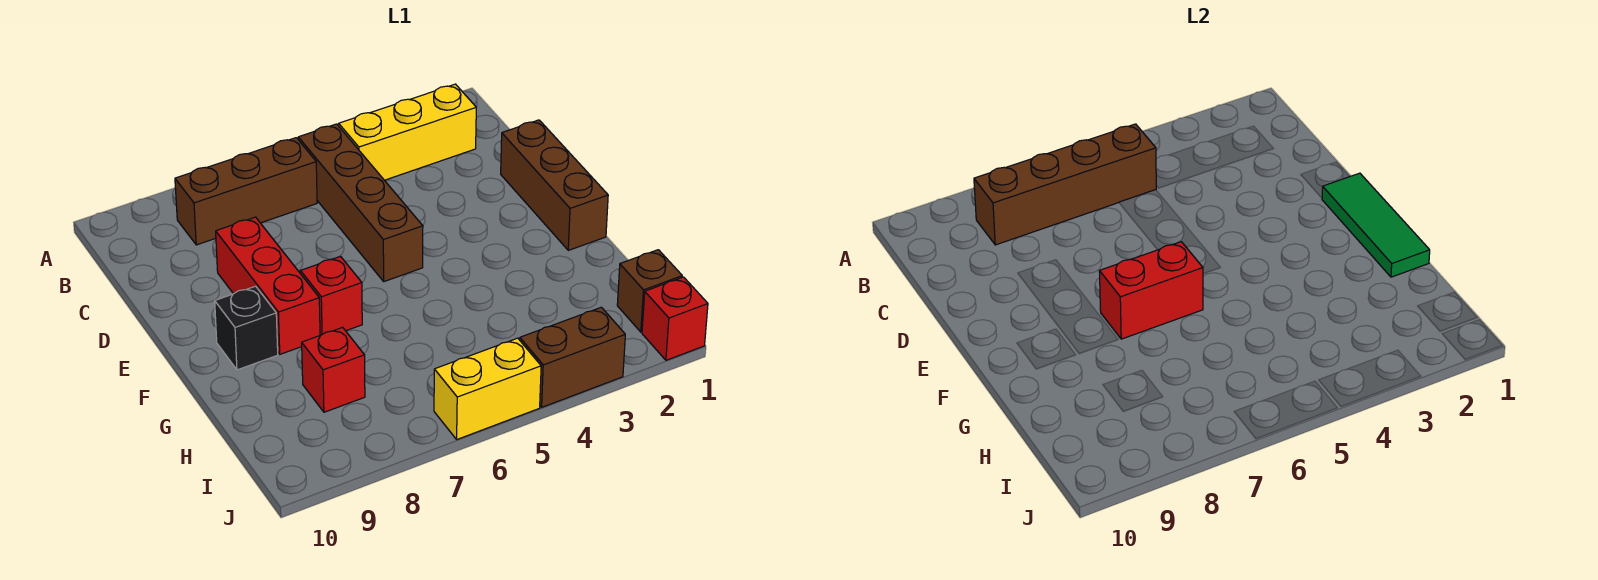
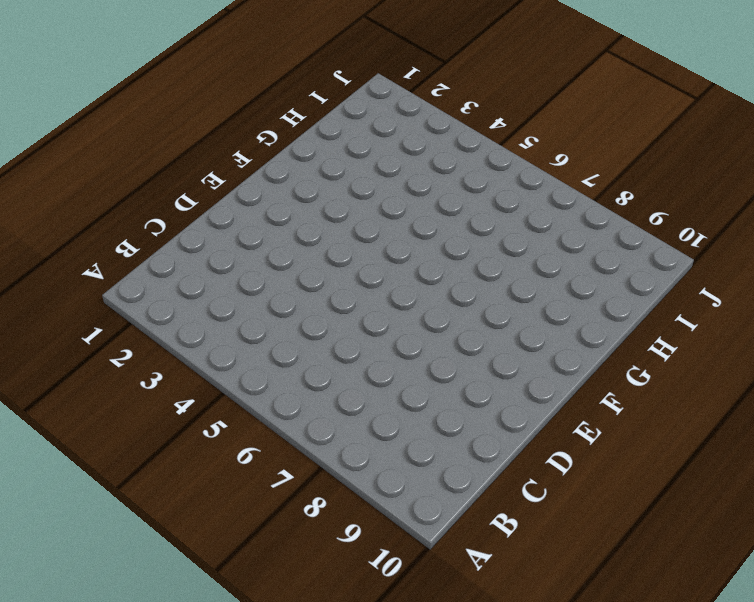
none -> yellow brick B2:B4 level 1
none -> brown brick B5:E5 level 1
none -> brown brick B6:B8 level 1

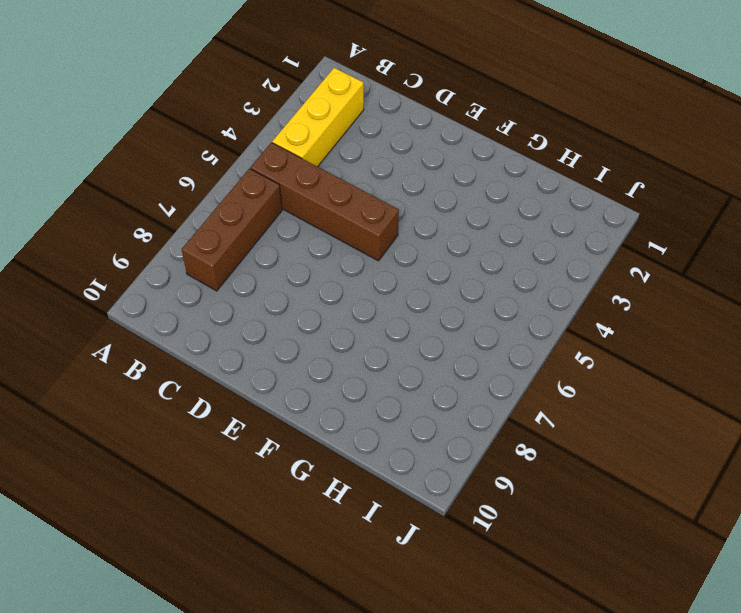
none -> brown brick D1:F1 level 1
none -> red brick D8:F8 level 1
none -> red brick F7 level 1

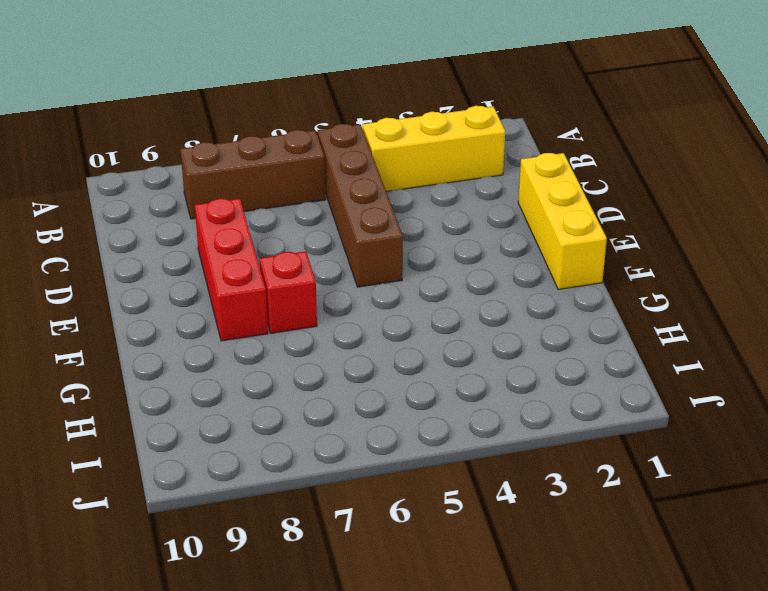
yellow brick D1:F1 level 1 -> brown brick D1:F1 level 1
none -> black brick F9 level 1
none -> red brick H8 level 1
none -> brown brick I1 level 1

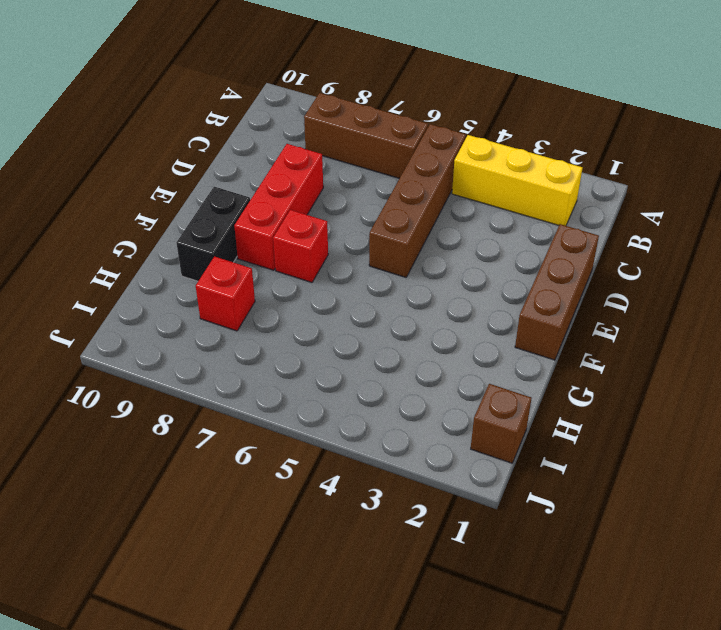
black brick F9:G9 level 1 -> black brick F9 level 1
none -> red brick J1 level 1
none -> brown brick J3:J4 level 1
none -> yellow brick J5:J6 level 1

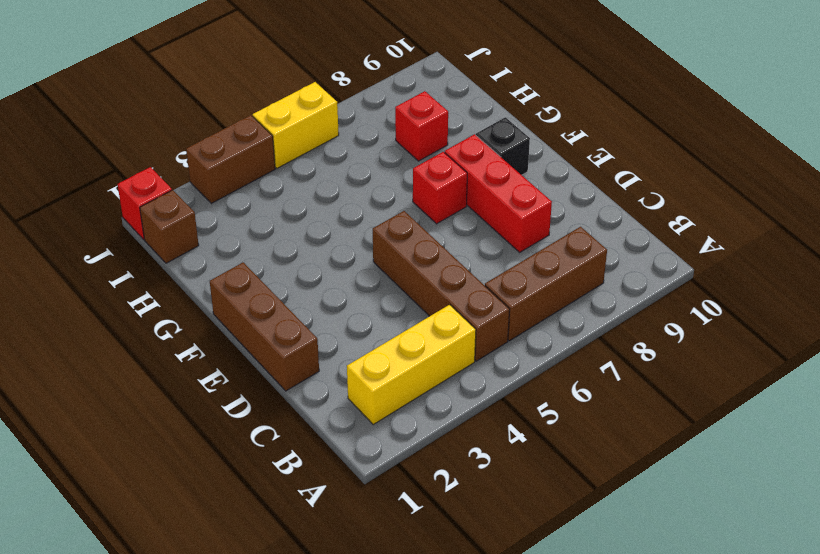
none -> brown brick B5:B8 level 2
none -> green tile E1:G1 level 2
none -> red brick F6:F7 level 2

